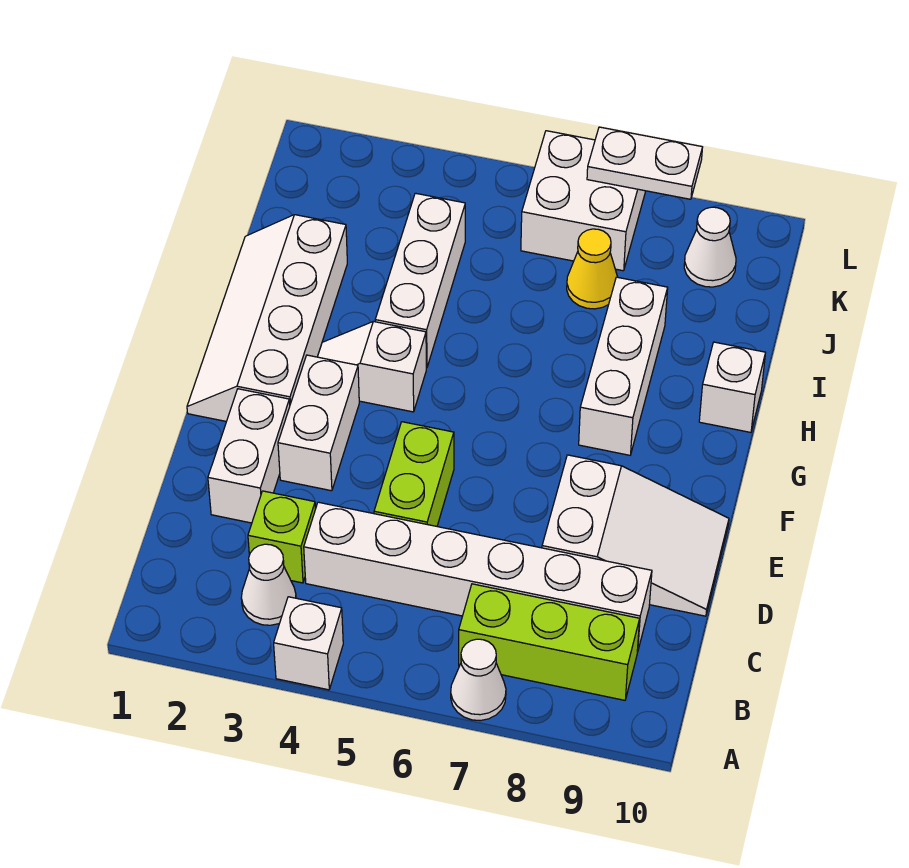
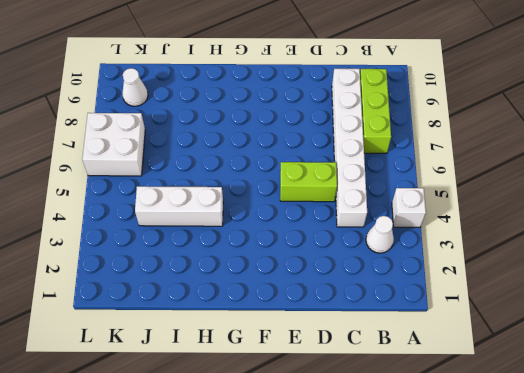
none -> white cone A7 level 1
none -> lime brick C3 level 1
none -> white brick D2:E2 level 1

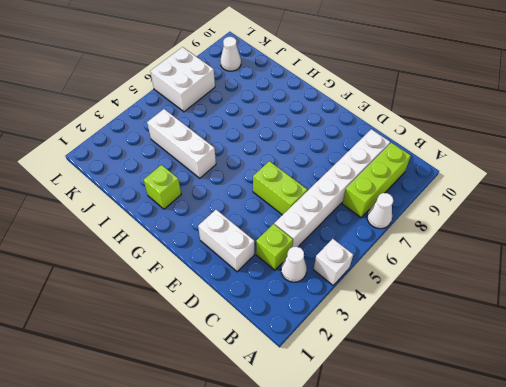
lime brick H2 level 1 -> white slope F1:I2 level 1 top 2
none -> white slope D8:E10 level 1 top 8
none -> white brick E3:F3 level 1
none -> white slope G3:G4 level 1 top 4

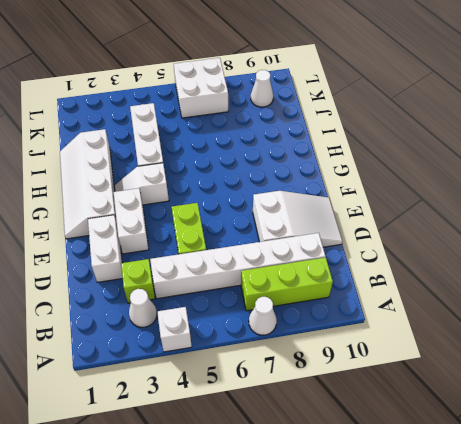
none -> white brick G8:I8 level 1
none -> white brick H10 level 1
none -> yellow cone J7 level 1

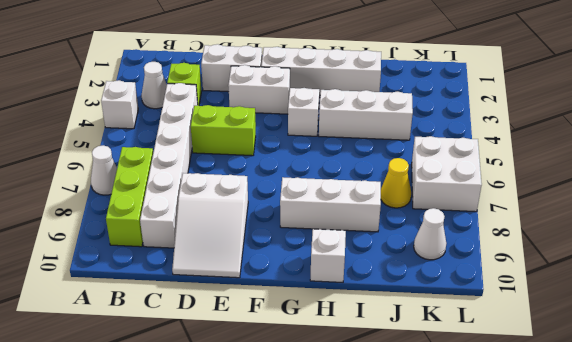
none -> white plate L7:L8 level 2

